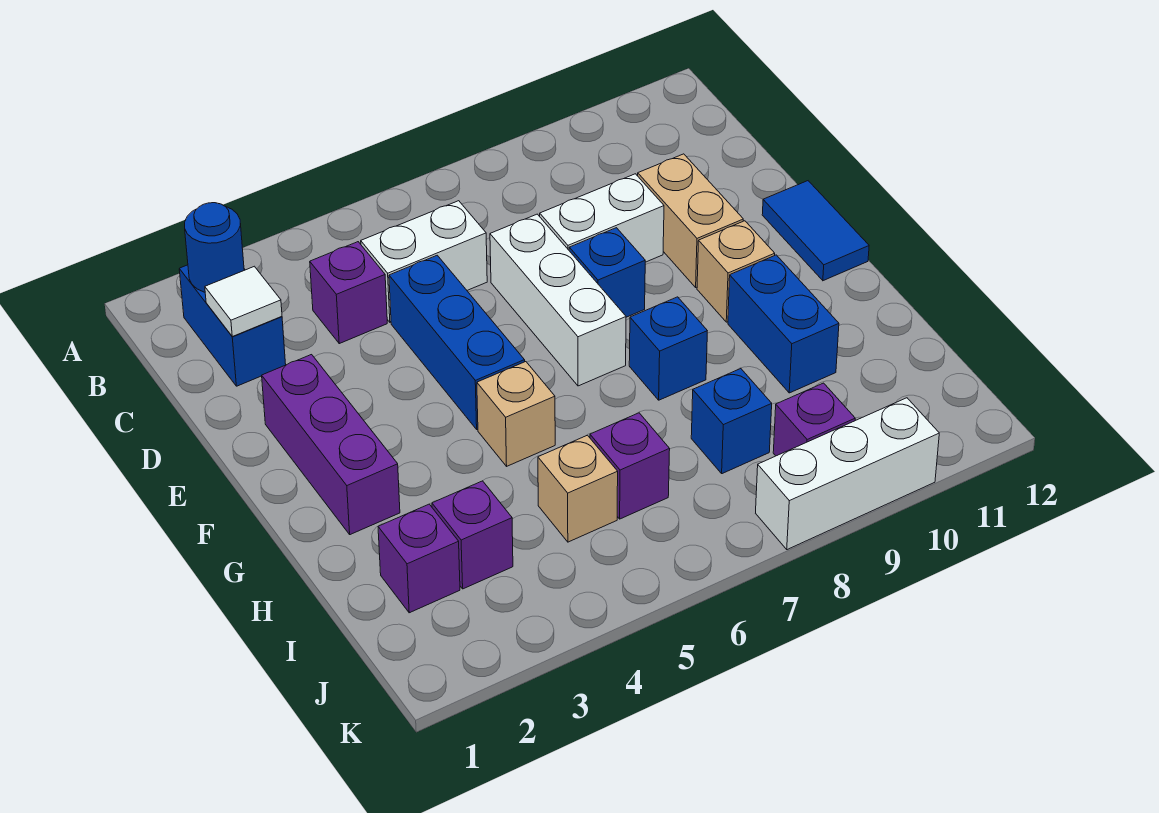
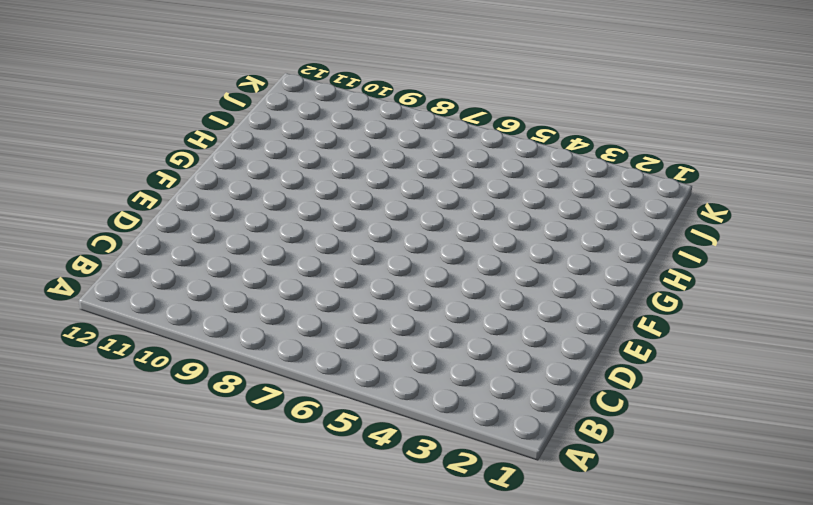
none -> blue brick B2:C2 level 1
none -> purple brick C4 level 1
none -> white brick C5:C6 level 1

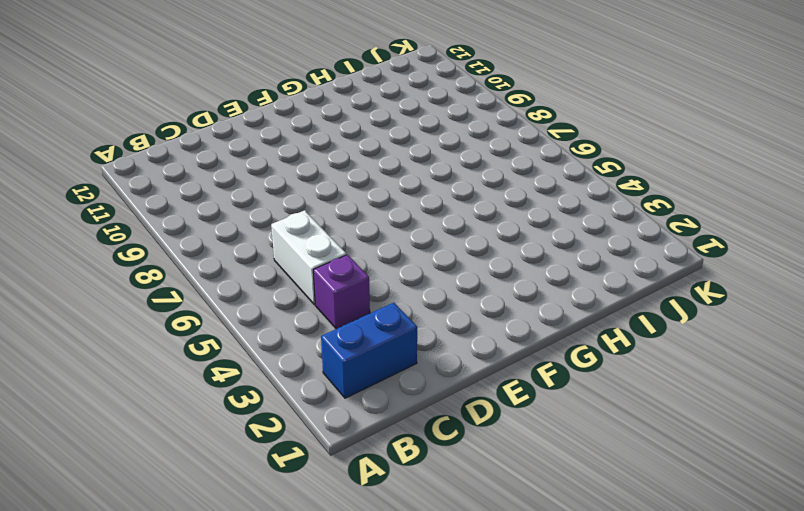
none -> blue brick D5:F5 level 1
none -> white brick D7:F7 level 1
none -> white brick D8:D9 level 1

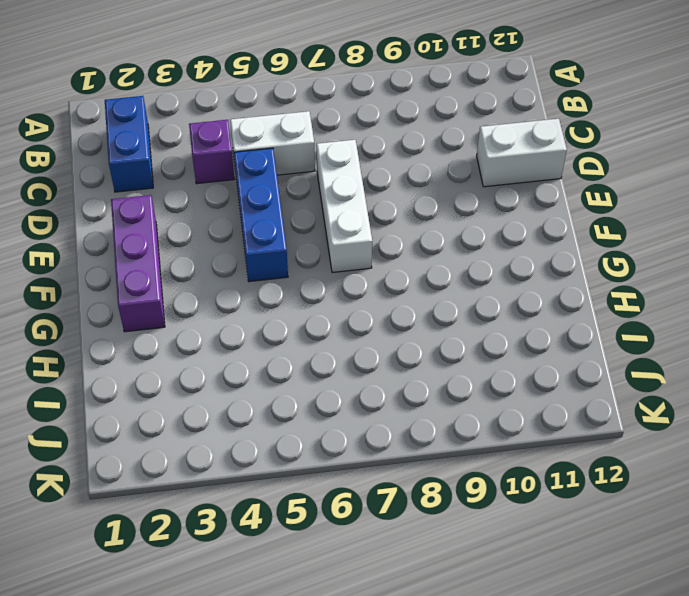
white brick D11:D12 level 1 -> white brick D8:D9 level 1
none -> tan brick D10:E10 level 1
none -> blue brick E8 level 1
none -> blue tile E12:F12 level 1

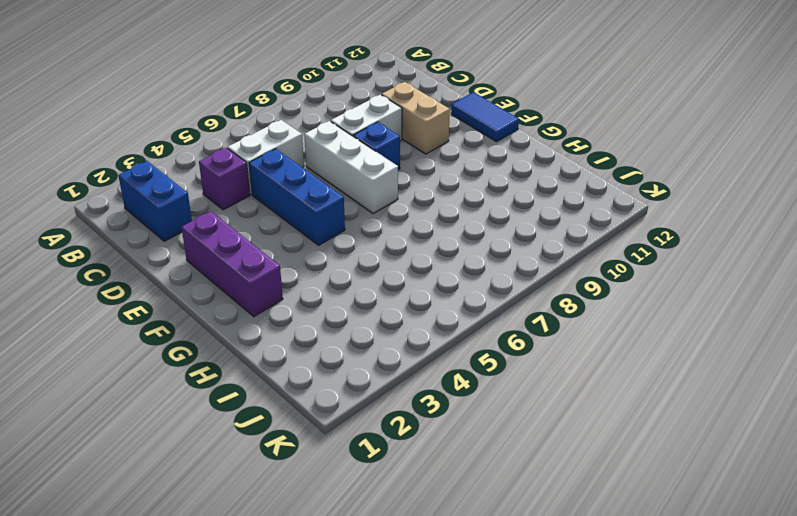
none -> tan brick F10 level 1
none -> tan brick G5 level 1
none -> blue brick G8 level 1

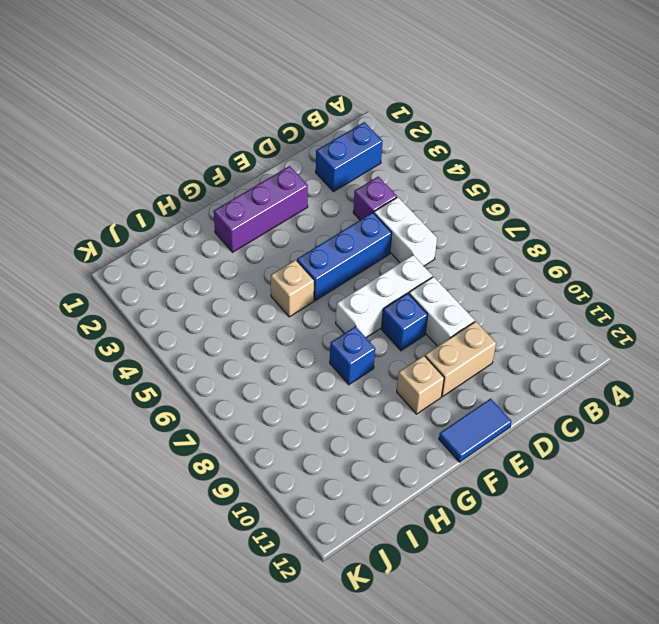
none -> blue brick G10:H10 level 1
none -> purple brick I2 level 1
none -> purple brick I3 level 1

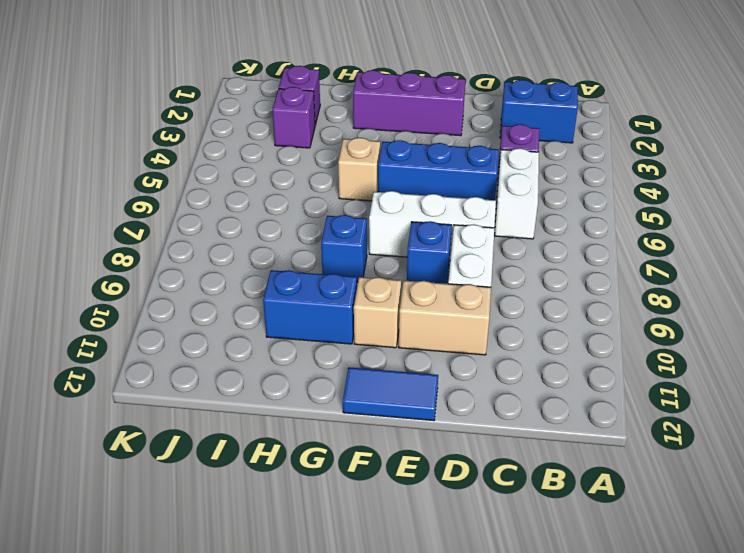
none -> tan brick I5 level 1
none -> purple brick I6 level 1
none -> blue brick I8 level 1

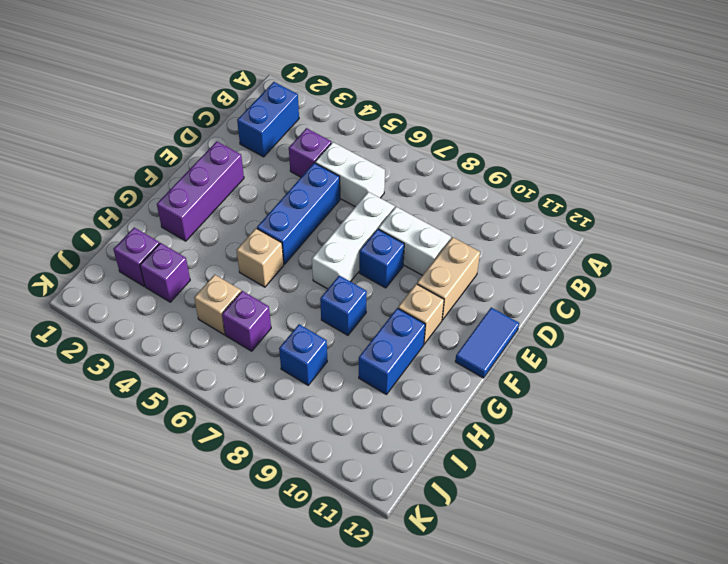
none -> purple brick J9 level 1
none -> white brick K8:K10 level 1
none -> blue round brick B2 level 2

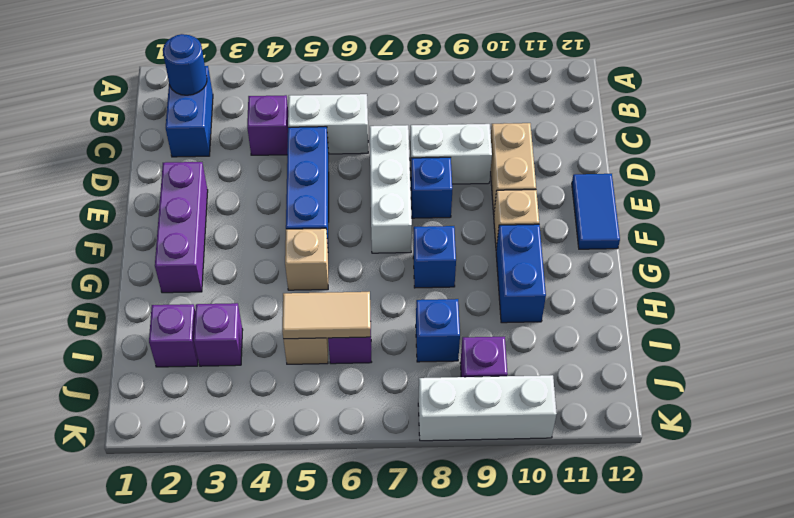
tan tile I5:I6 level 2 -> none
none -> white tile C2 level 2

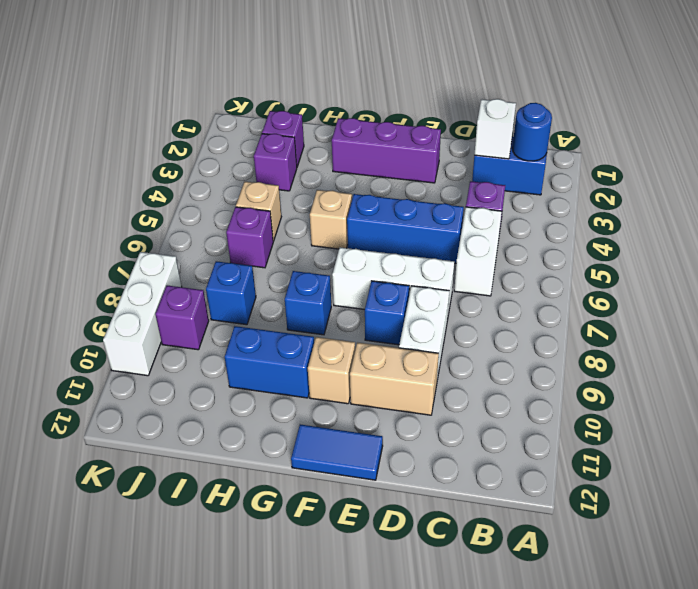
white brick C2 level 2 -> white tile C2 level 2

